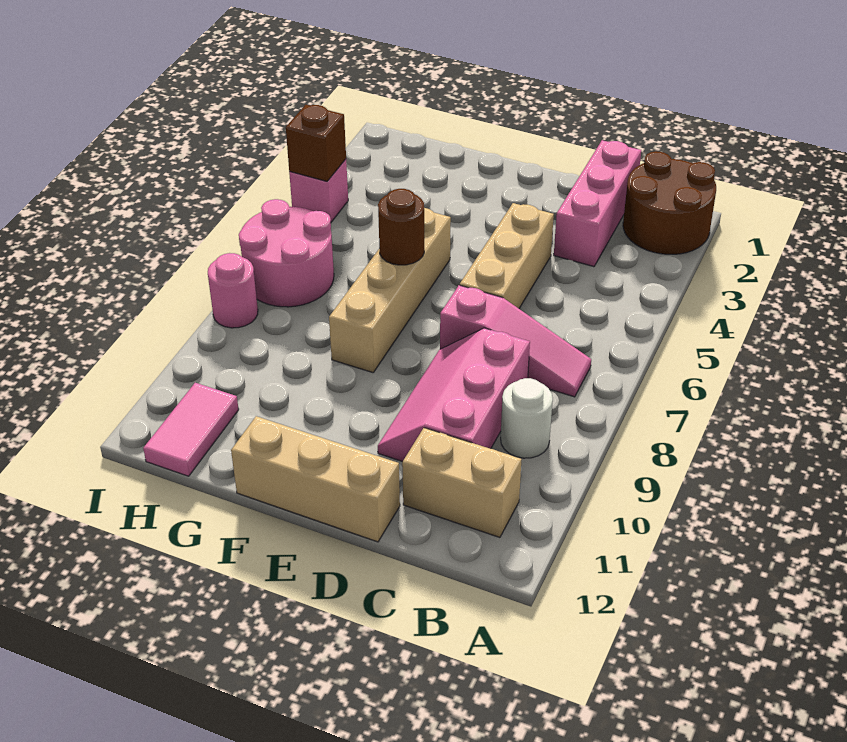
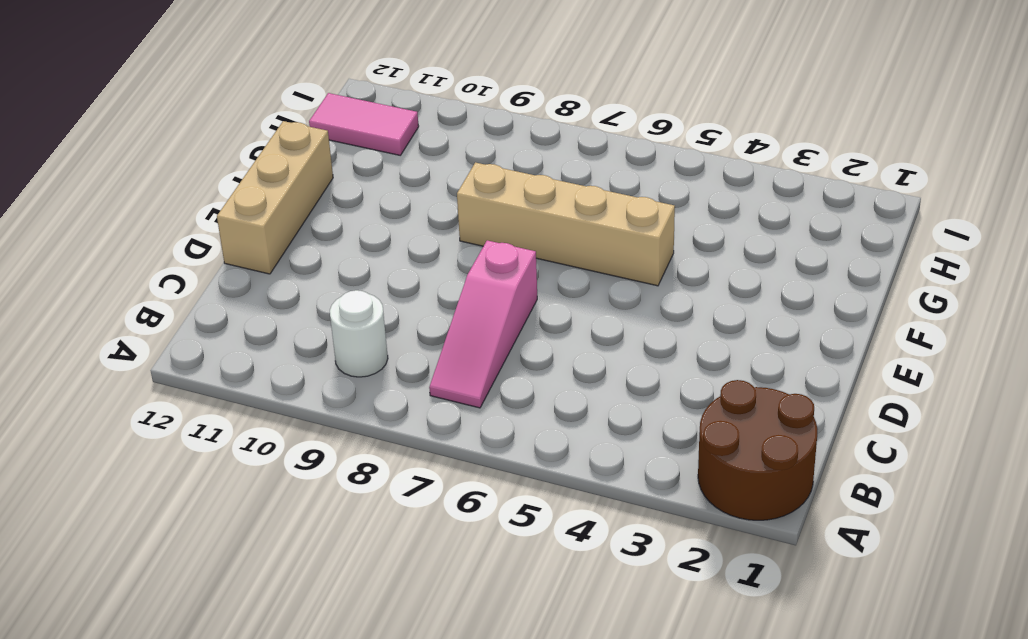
none -> tan brick B11:C11 level 1
none -> pink brick C1:C3 level 1
none -> pink slope C8:D10 level 1 top C

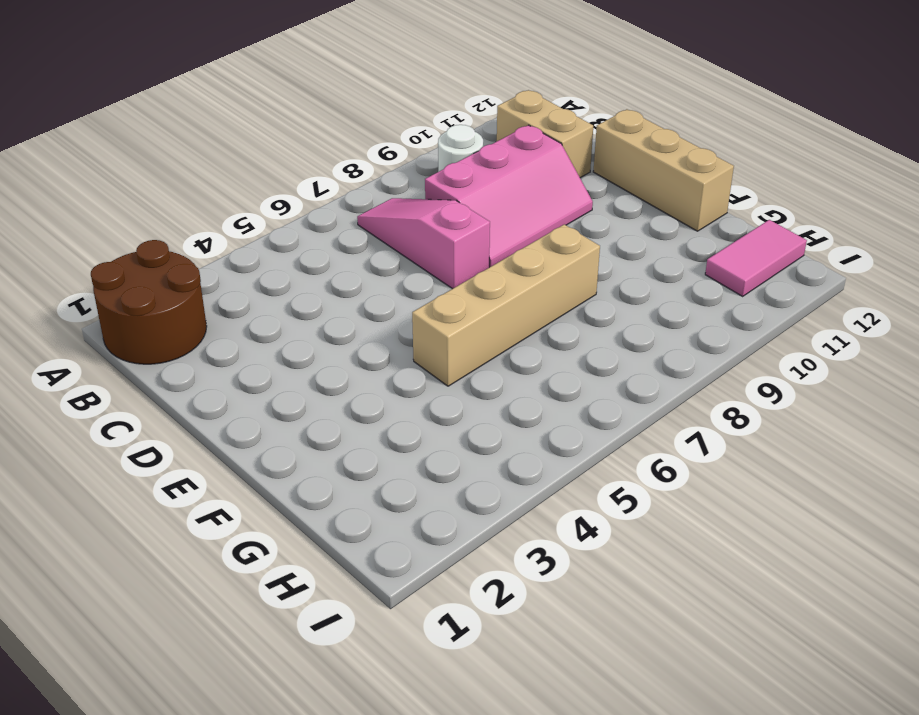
none -> pink brick C1:C3 level 1
none -> tan brick D4:D6 level 1
none -> pink round brick H6:I7 level 1

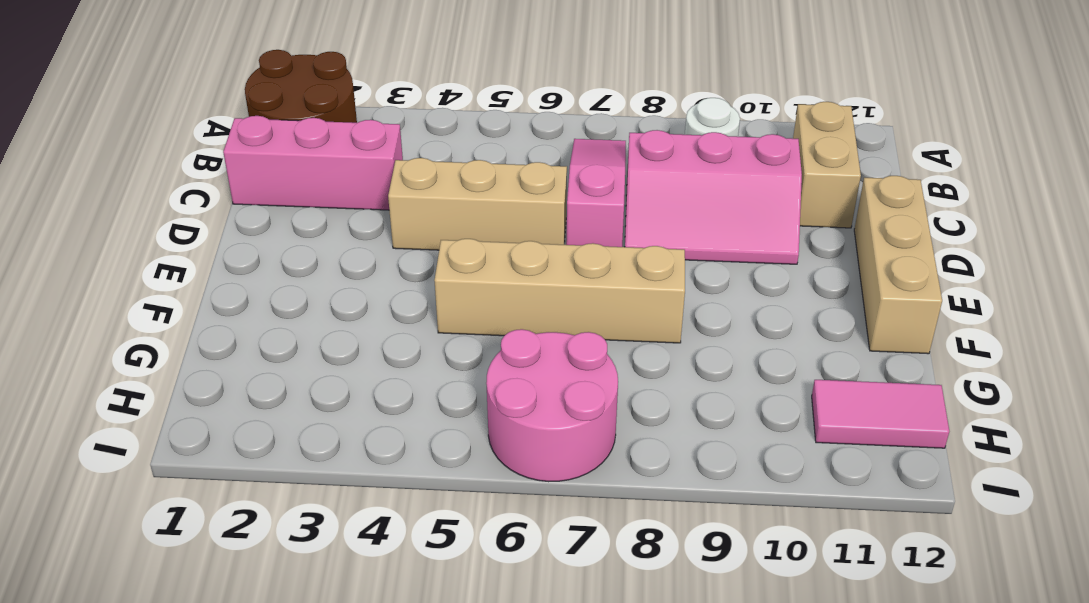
none -> pink brick I4 level 1
none -> pink round brick I8 level 1
none -> brown round brick F6 level 2

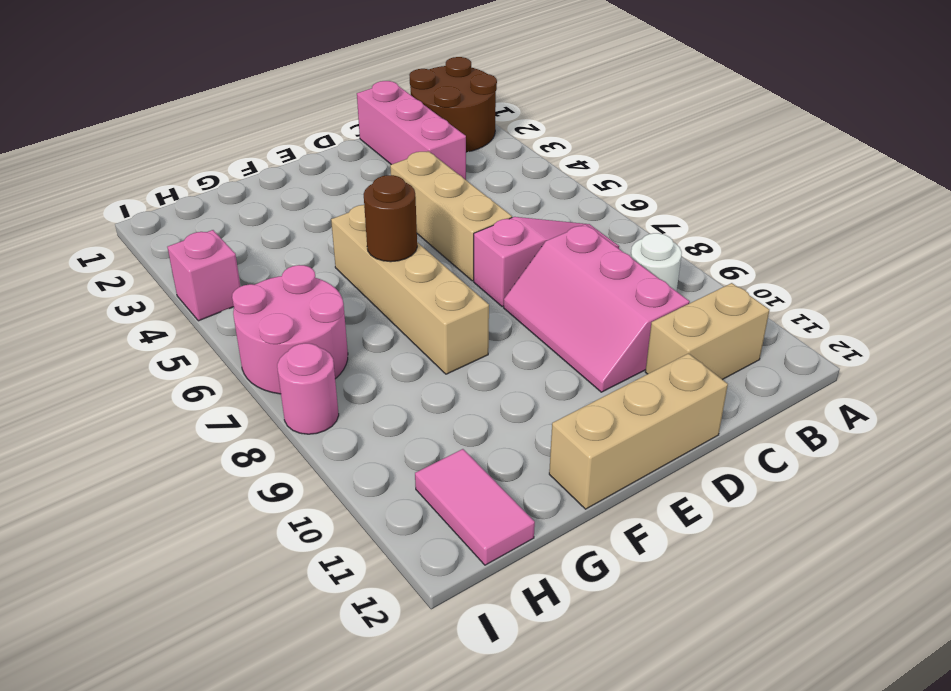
none -> brown brick I4 level 2

